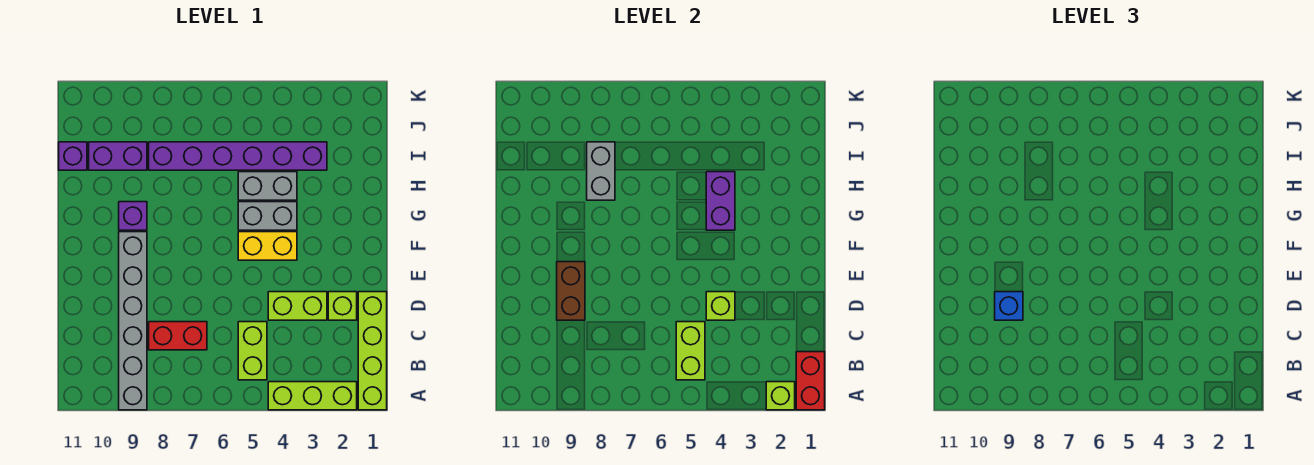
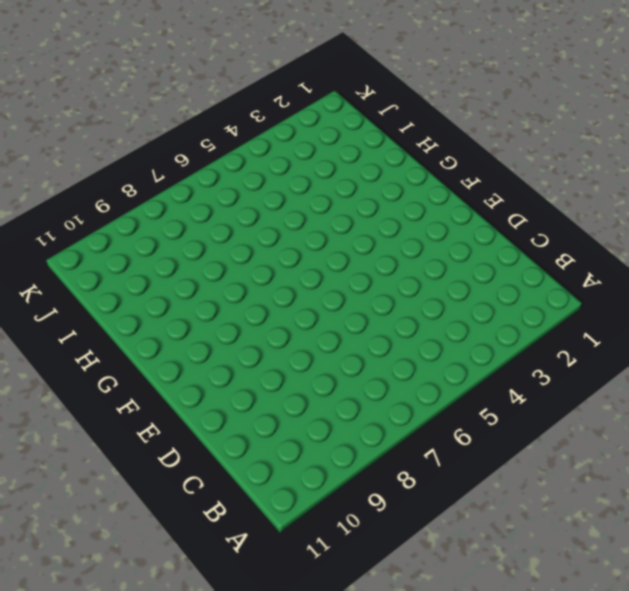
none -> lime brick A1:D1 level 1
none -> lime brick A2:A4 level 1
none -> grey brick A9:F9 level 1

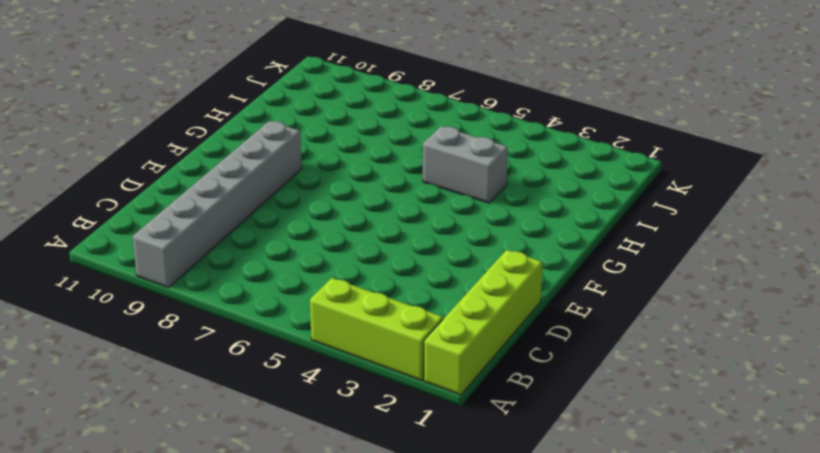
none -> lime brick B5:C5 level 1
none -> red brick C7:C8 level 1
none -> lime brick D2 level 1

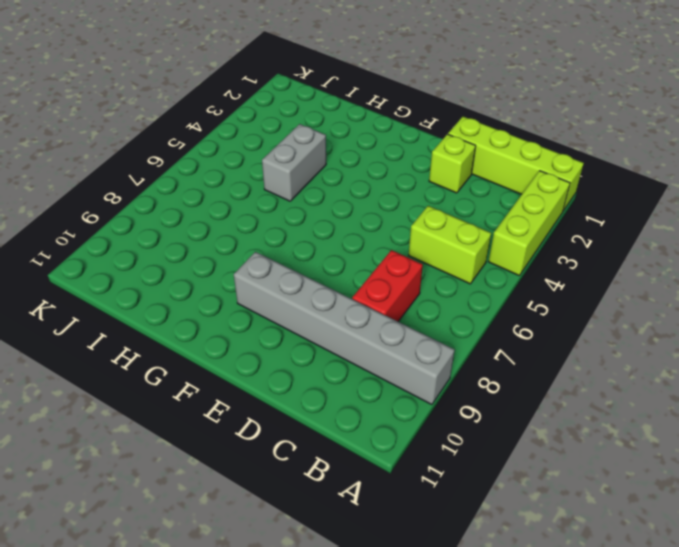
none -> lime brick D3:D4 level 1
none -> yellow brick F4:F5 level 1
none -> grey brick G4:G5 level 1

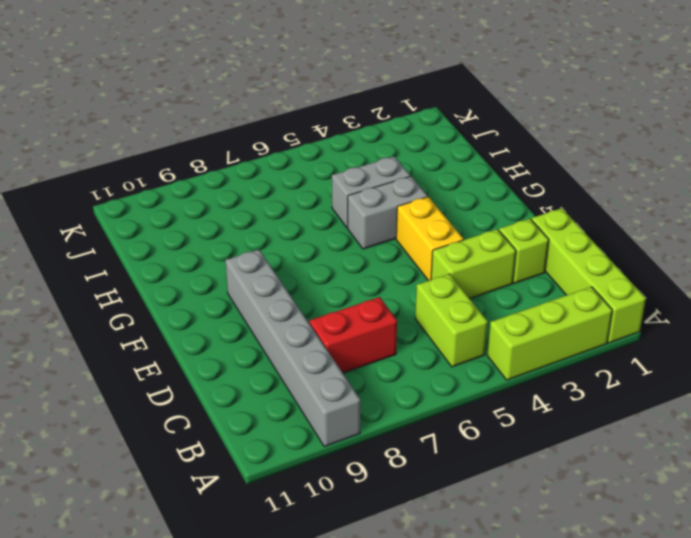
yellow brick E4:F4 level 1 -> yellow brick F4:F5 level 1
none -> purple brick G9 level 1
none -> purple brick I3:I8 level 1
none -> purple brick I9:I10 level 1

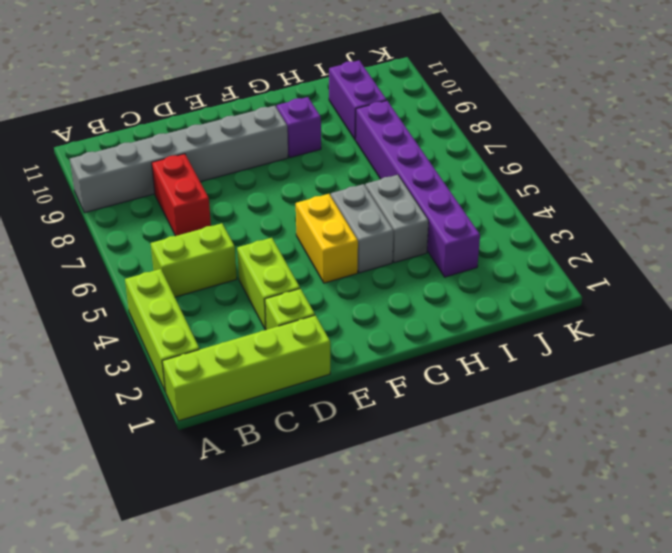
none -> purple brick I11 level 1
none -> red brick A1:B1 level 2
none -> lime brick A2 level 2

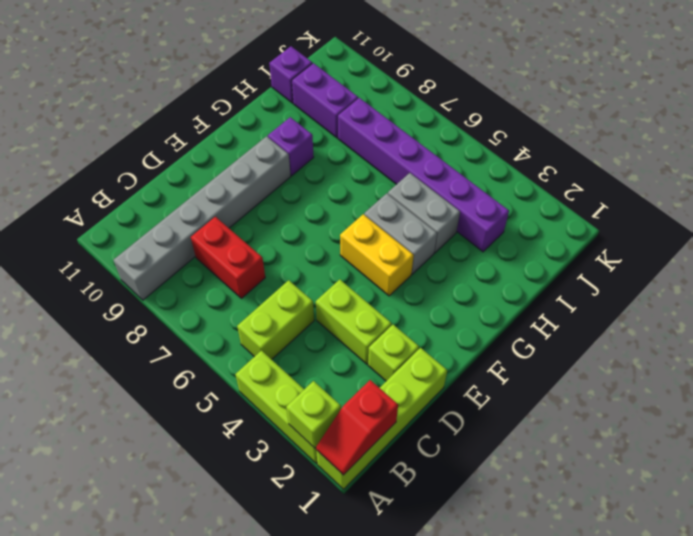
red slope A1:B1 level 2 top B -> red brick A1:B1 level 2
none -> lime brick B5:C5 level 2
none -> lime brick D4 level 2
none -> brown brick D9:E9 level 2

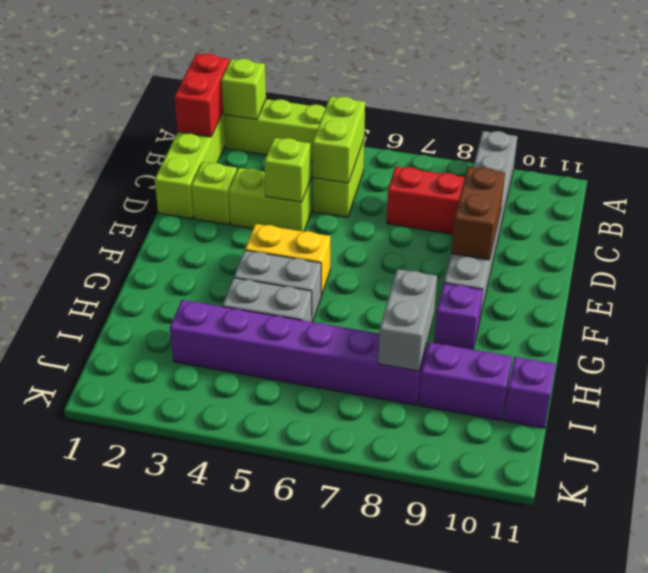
none -> purple brick G4:H4 level 2
none -> blue brick D9 level 3

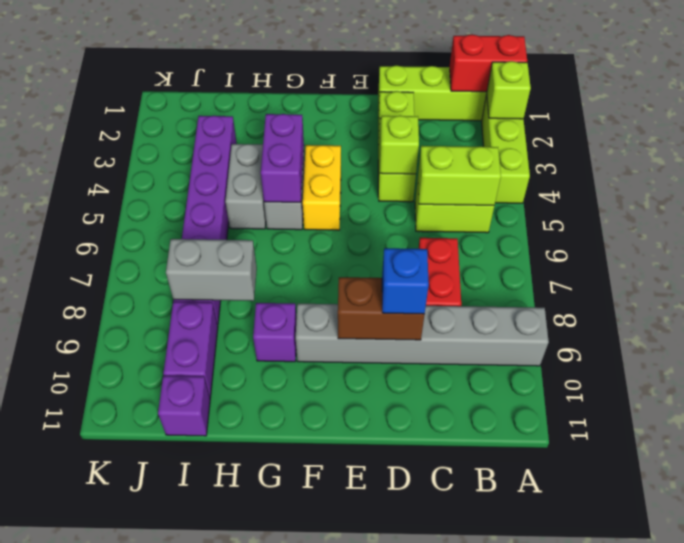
purple brick G4:G5 level 2 -> purple brick G4:H4 level 2

